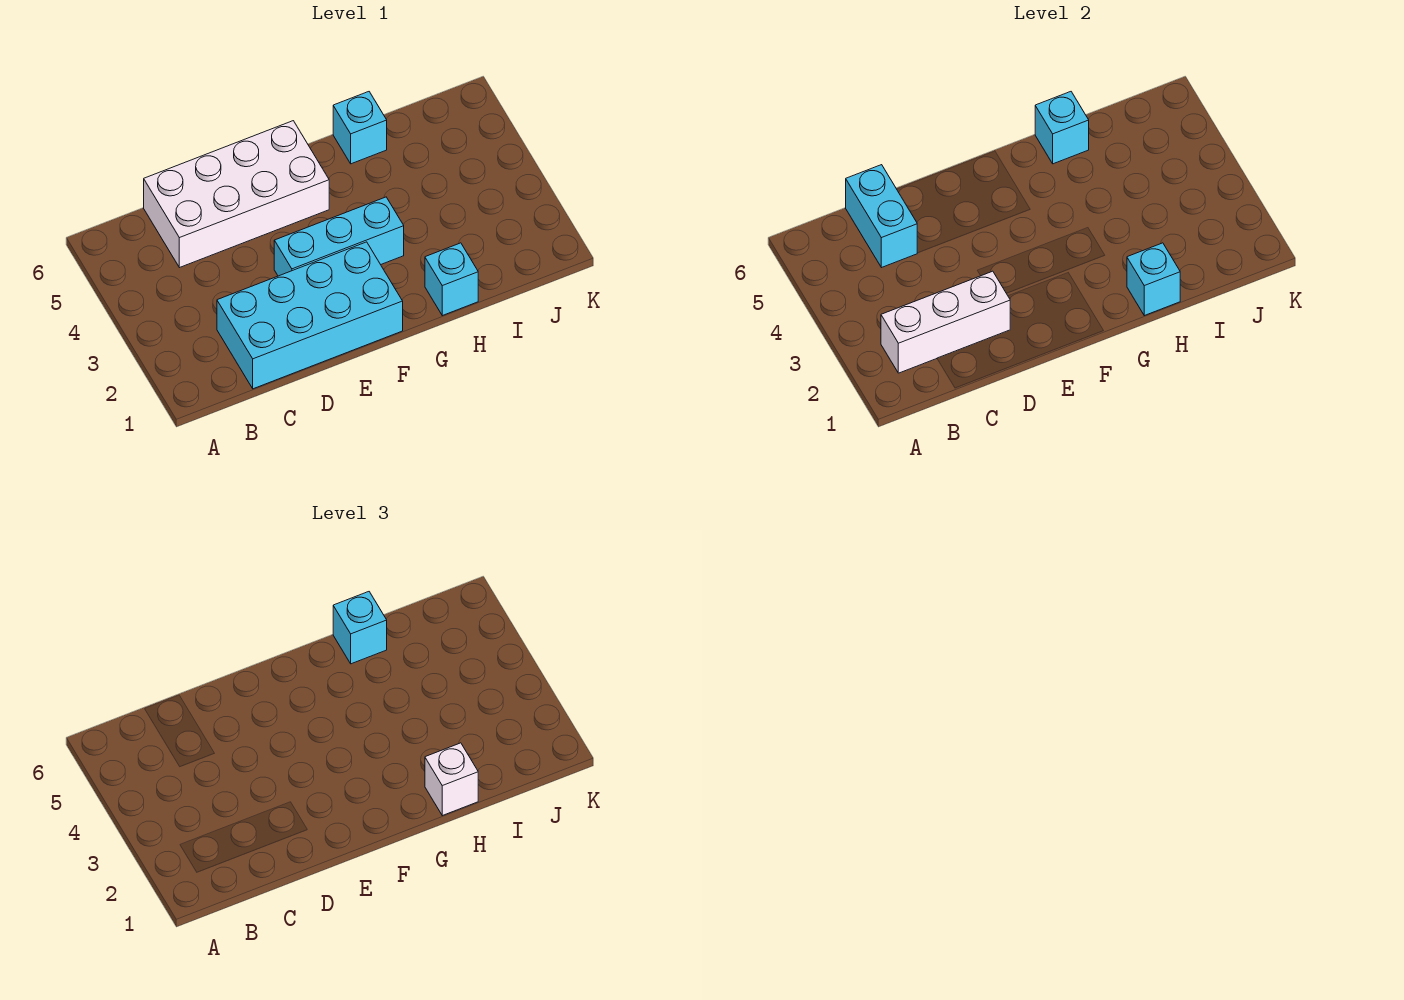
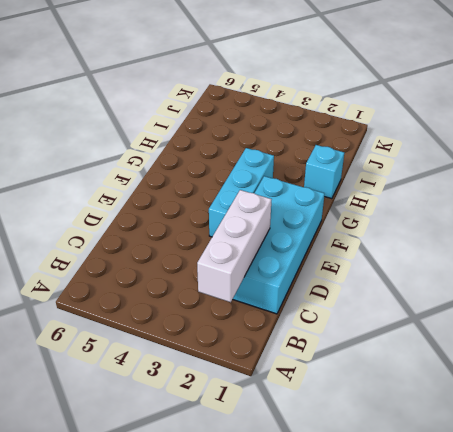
none -> white brick C5:F6 level 1
none -> cyan brick H6 level 1

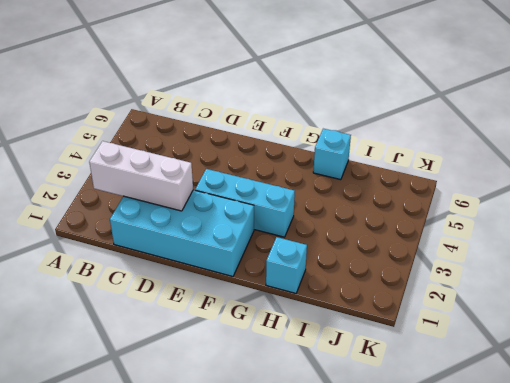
none -> white brick C5:F6 level 1
none -> cyan brick C5:C6 level 2

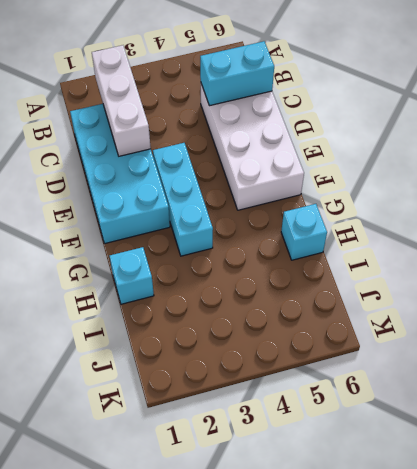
none -> cyan brick H1 level 2
none -> cyan brick H6 level 2

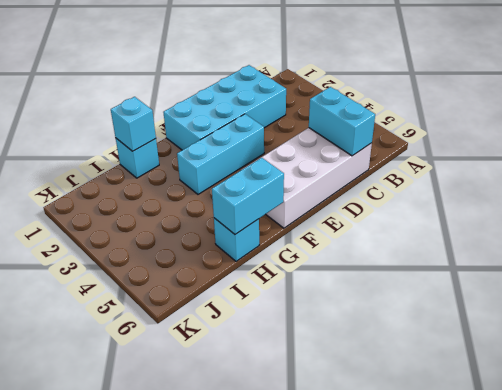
cyan brick G6:H6 level 2 -> cyan brick H6 level 2
none -> white brick B2:D2 level 2
none -> white brick H1 level 3

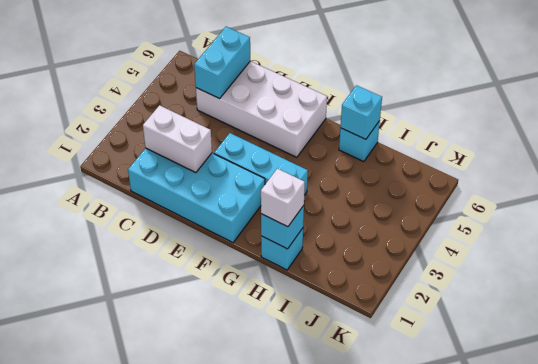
white brick C2:D2 level 2 -> white brick B2:D2 level 2
none -> cyan brick H6 level 3

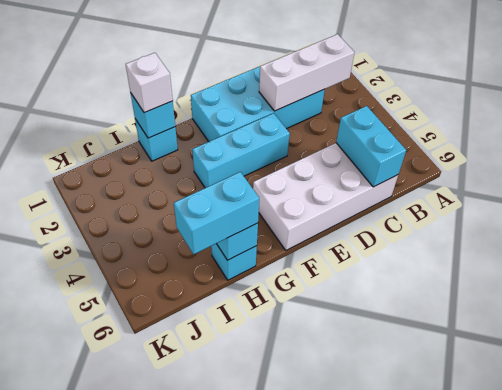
cyan brick H6:I6 level 3 -> cyan brick H6 level 3

